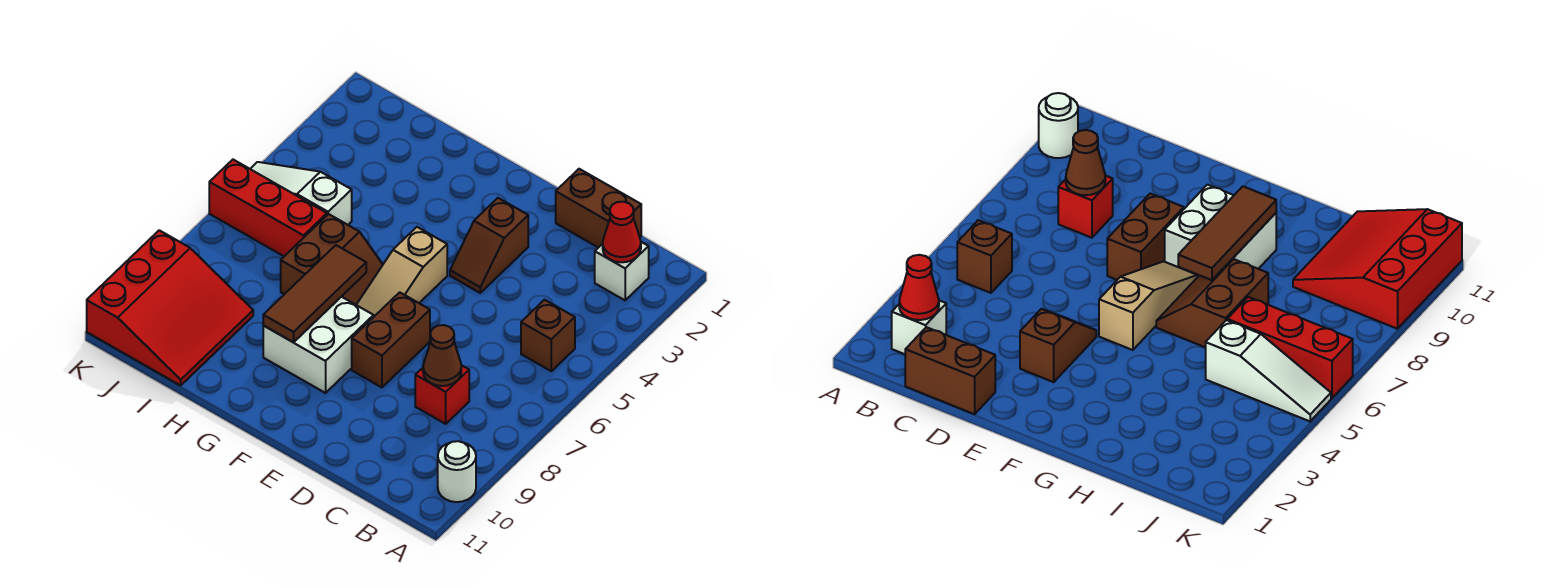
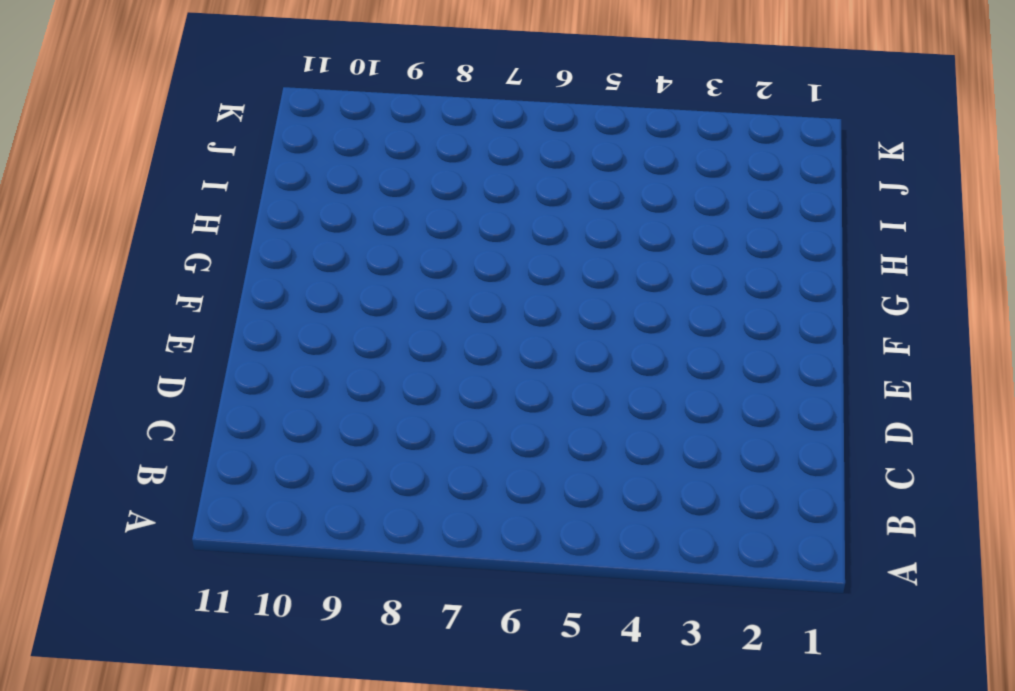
none -> white round brick A10 level 1
none -> white brick B2 level 1
none -> brown brick B5 level 1

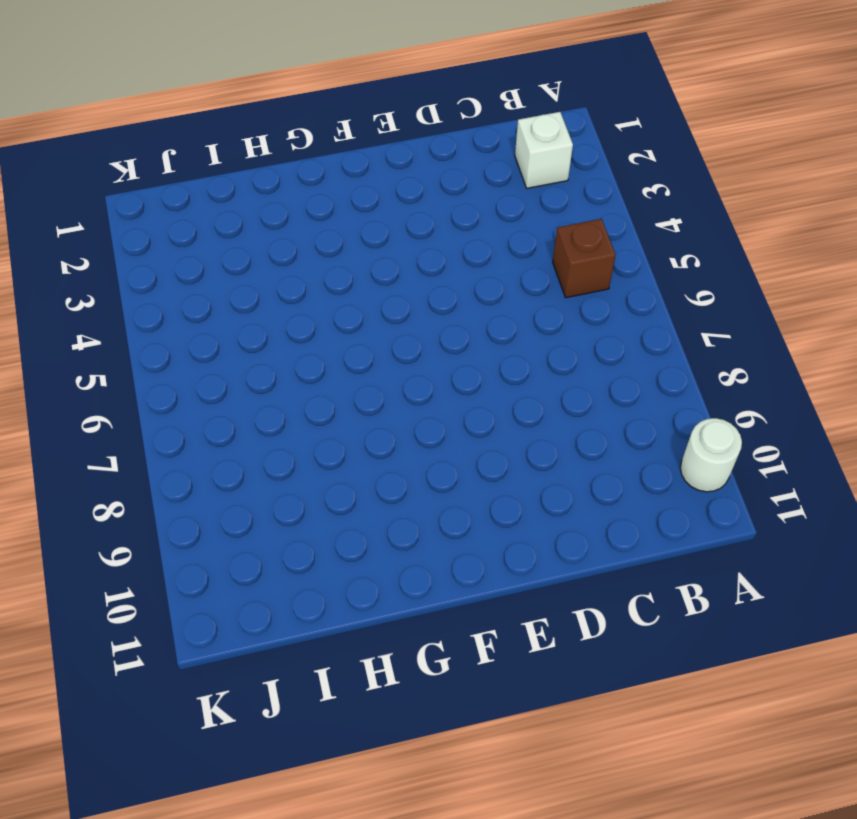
none -> brown brick C1:D1 level 1
none -> red brick C8 level 1
none -> brown slope E3:E4 level 1 top 3

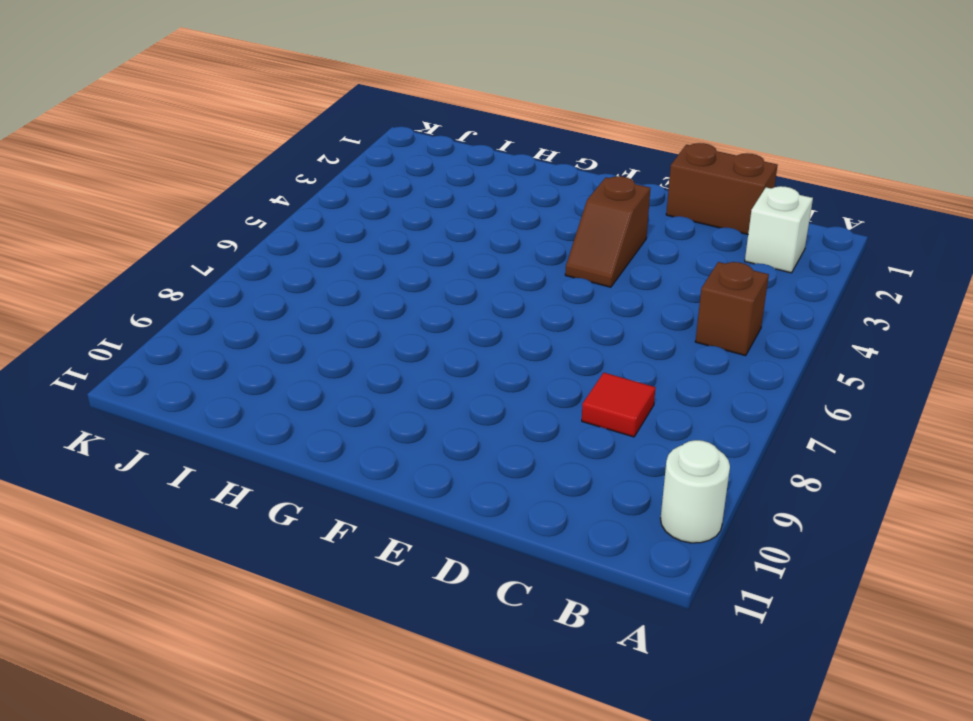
red tile C8 level 1 -> red brick C8 level 1
none -> brown brick E7:E8 level 1
none -> tan slope F5:F7 level 1 top 5
none -> white brick F8:G9 level 1

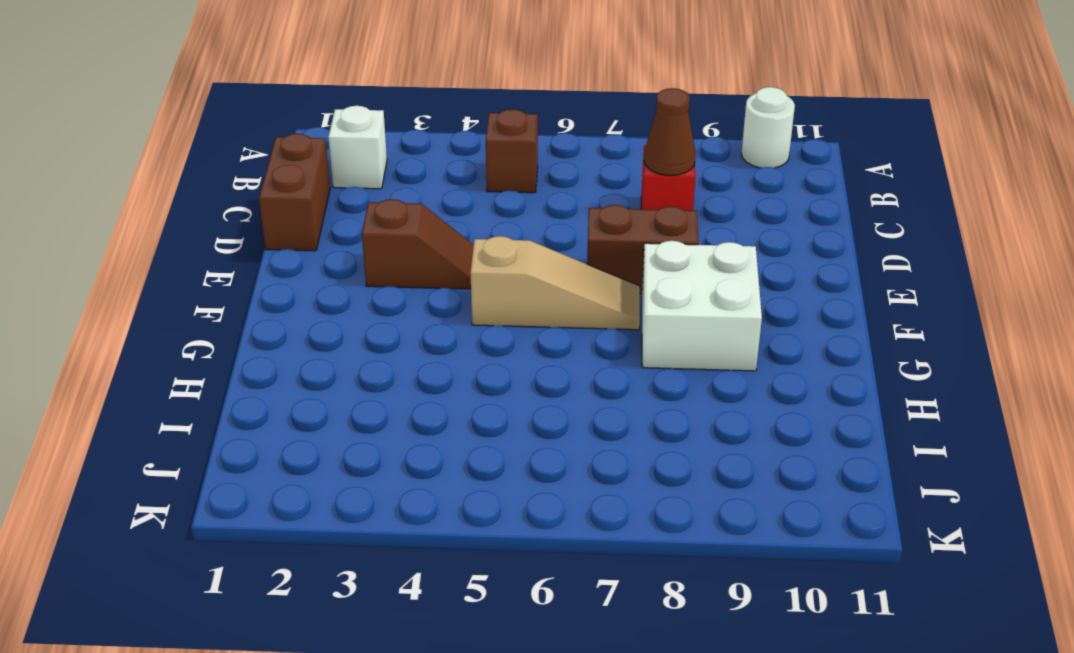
none -> brown slope G6:H7 level 1 top H
none -> white slope I5:K5 level 1 top I
none -> red brick I6:K6 level 1

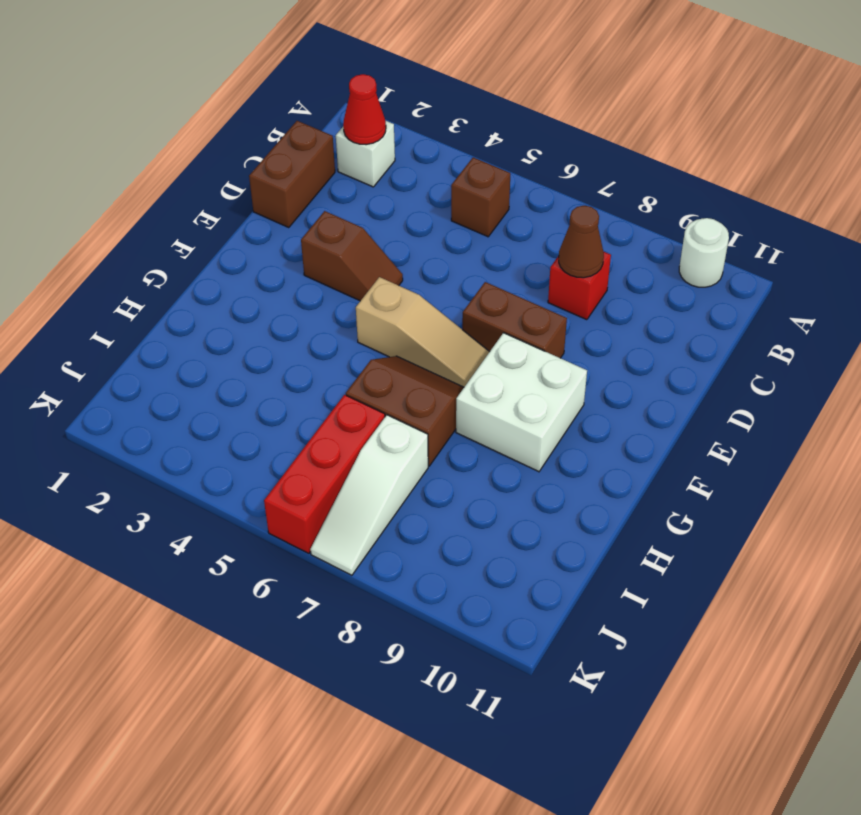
white slope I7:K7 level 1 top I -> white slope I5:K5 level 1 top I
none -> red slope I9:K11 level 1 top K
none -> brown tile G7:G9 level 2

